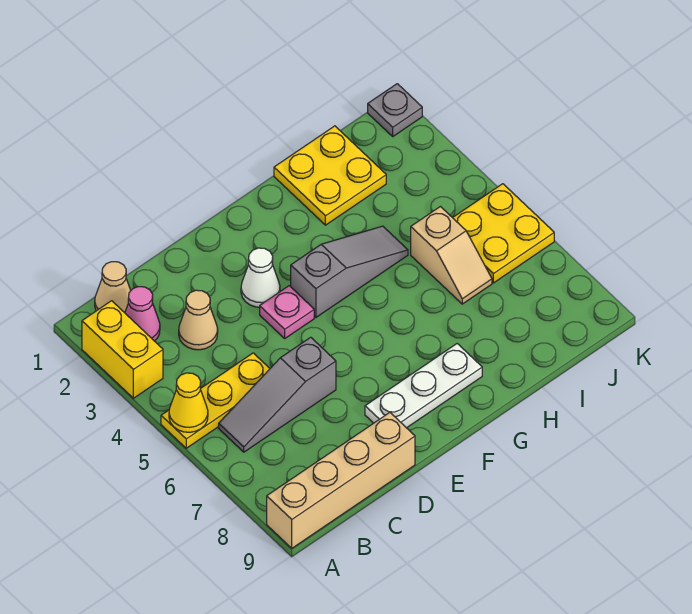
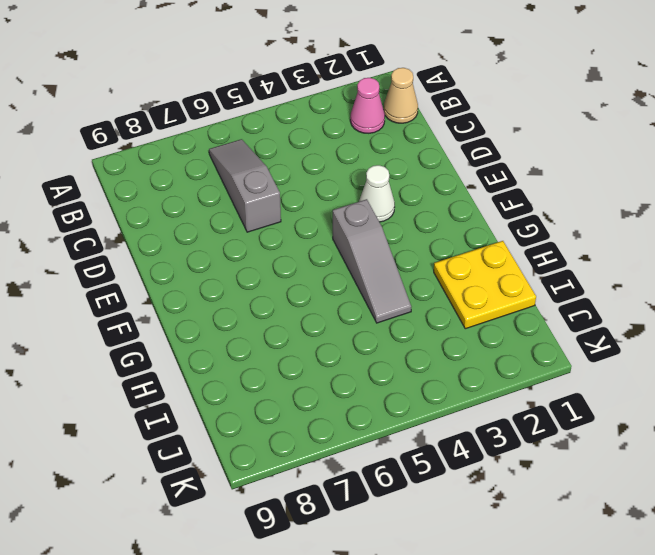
none -> yellow brick A2:A3 level 1
none -> yellow plate A5:C5 level 1
none -> tan brick A9:D9 level 1

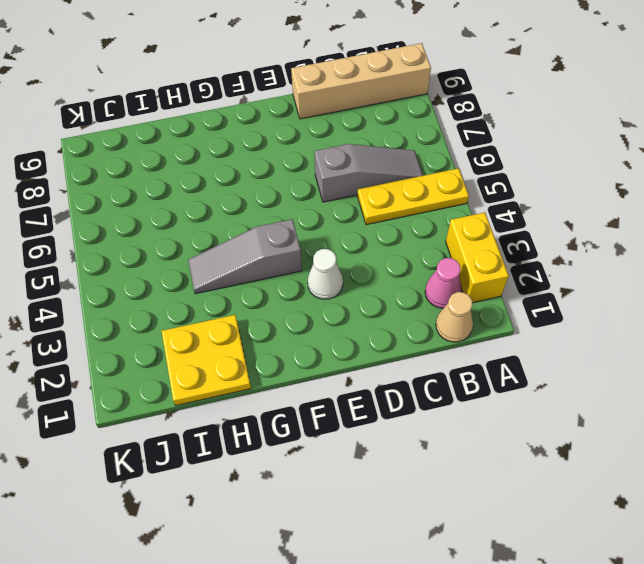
none -> tan cone C3 level 1
none -> pink plate E4 level 1
none -> white plate E8:G8 level 1

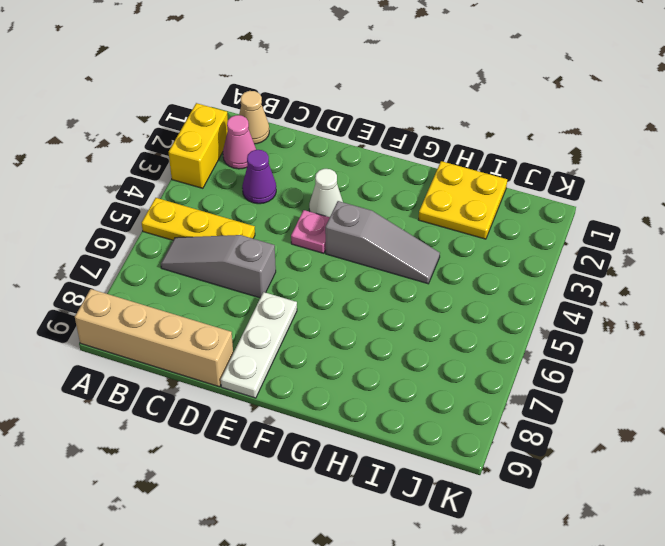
purple cone C3 level 1 -> tan cone C3 level 1
white plate E7:E9 level 1 -> white plate E8:G8 level 1
none -> tan slope I5:I6 level 1 top 5
none -> yellow plate J5:K6 level 1
none -> grey plate K1 level 1

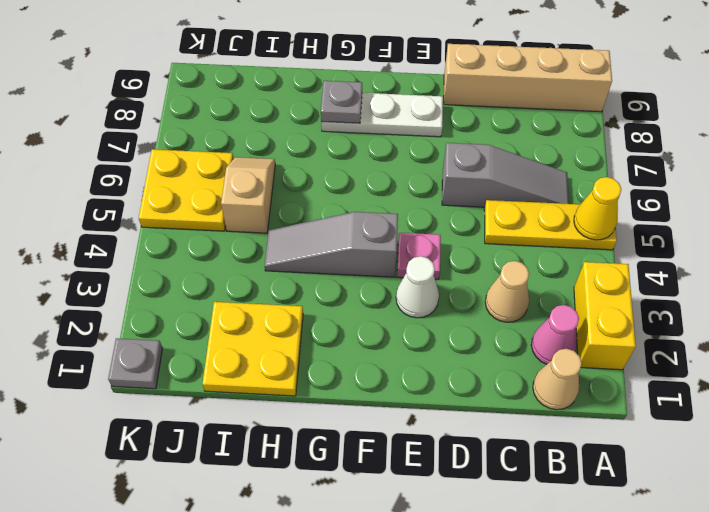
grey plate G8 level 2 -> none

